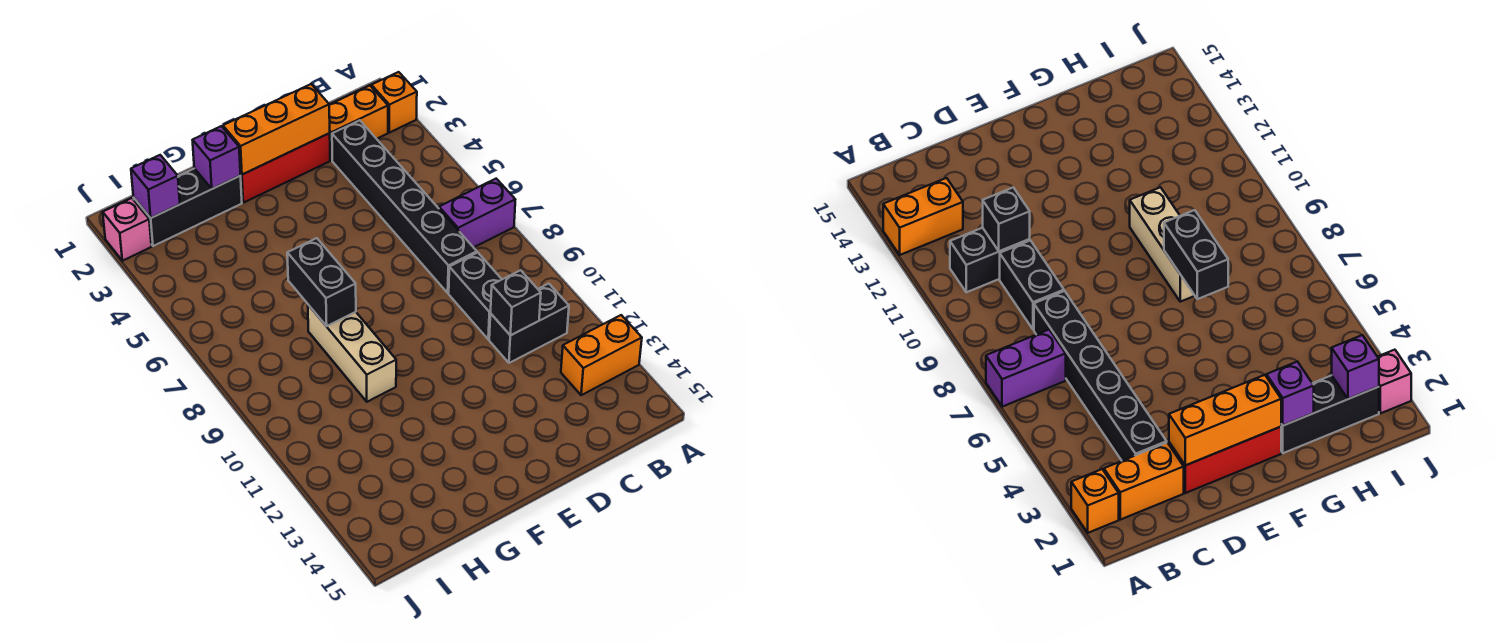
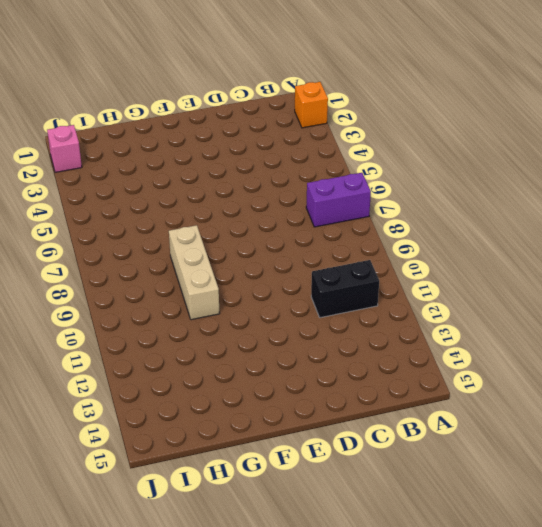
none -> orange brick A13:B13 level 1
none -> orange brick B2:C2 level 1
none -> black brick C3:C8 level 1

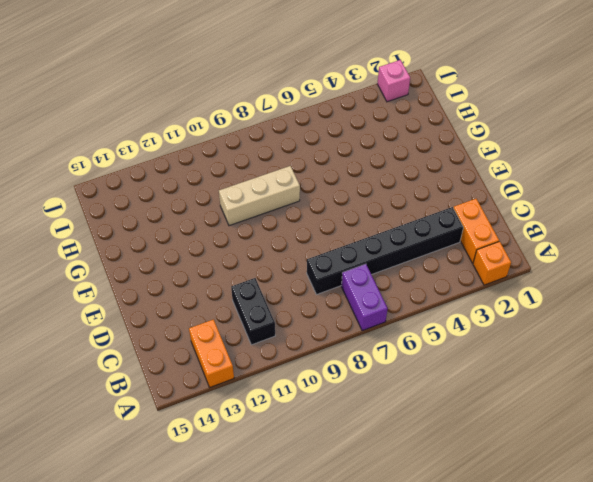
none -> black brick C9:C10 level 1
none -> red brick D2:F2 level 1
none -> black brick G2:I2 level 1

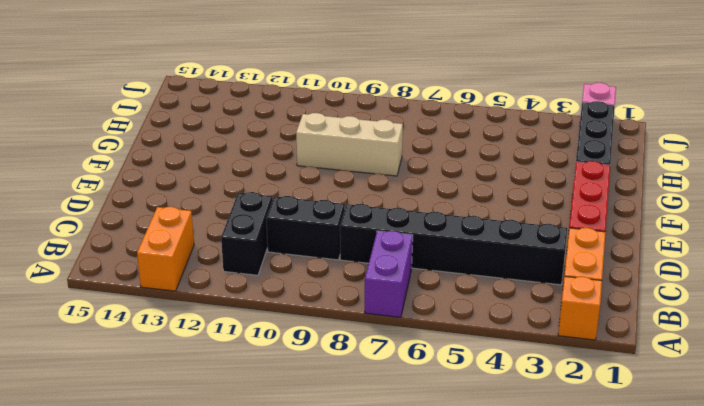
none -> black brick C11 level 2
none -> orange brick D2:F2 level 2
none -> purple brick G2 level 2

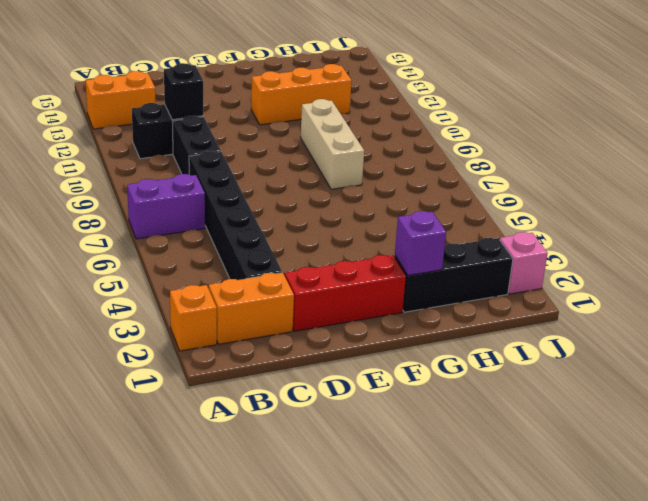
orange brick F12:H12 level 1 -> orange brick D2:F2 level 2
none -> black brick G7:G8 level 2
none -> purple brick I2 level 2

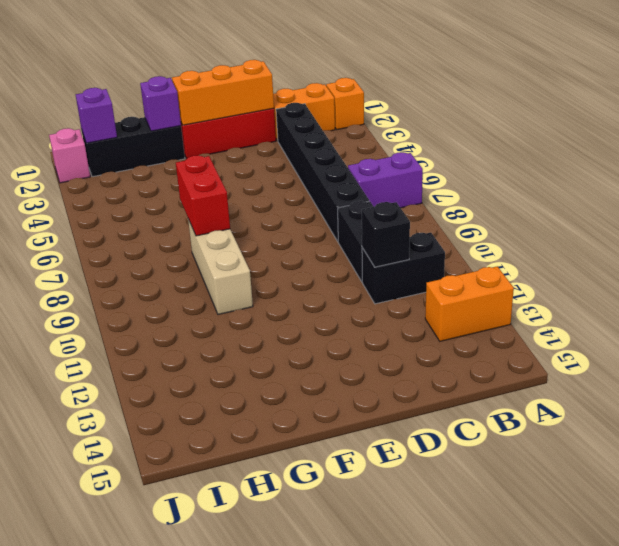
red brick G7:G8 level 2 -> black brick G7:G8 level 2

